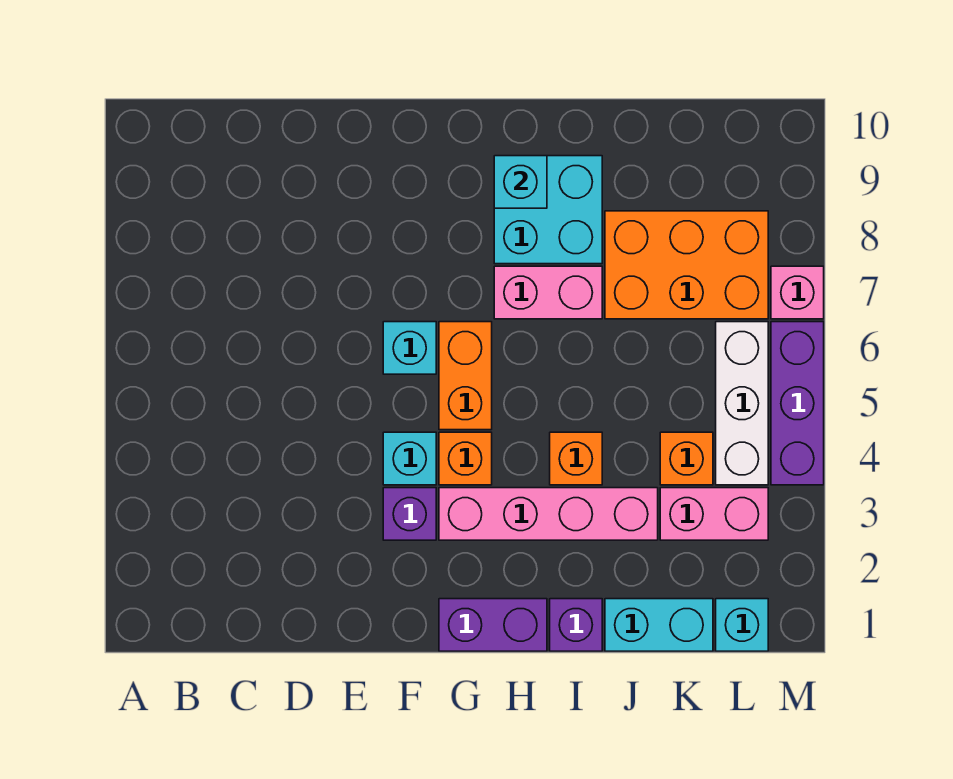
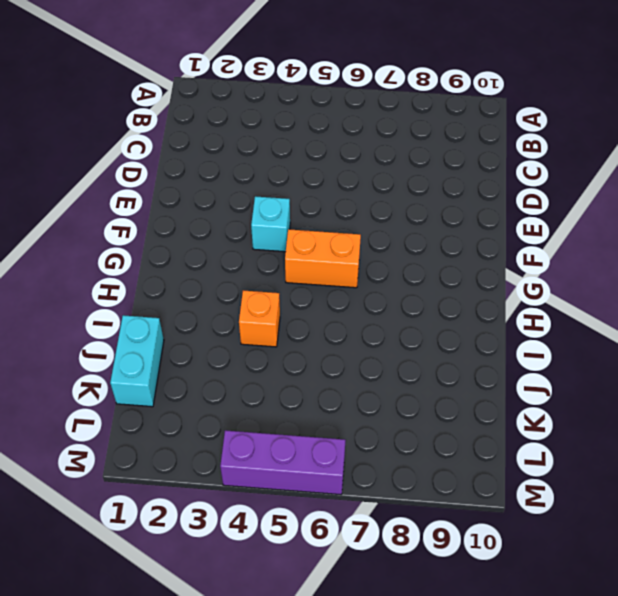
none -> purple brick F3 level 1
none -> cyan brick F6 level 1
none -> purple brick G1:H1 level 1

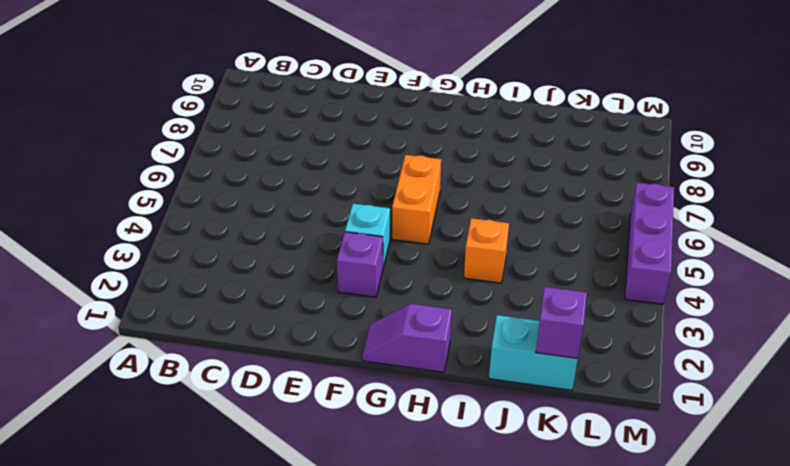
purple slope G1:H1 level 1 top H -> purple brick G1:H1 level 1
purple brick K1 level 2 -> purple brick I1 level 1
none -> cyan brick F6 level 1
none -> pink brick G3:J3 level 1
none -> orange brick G4 level 1

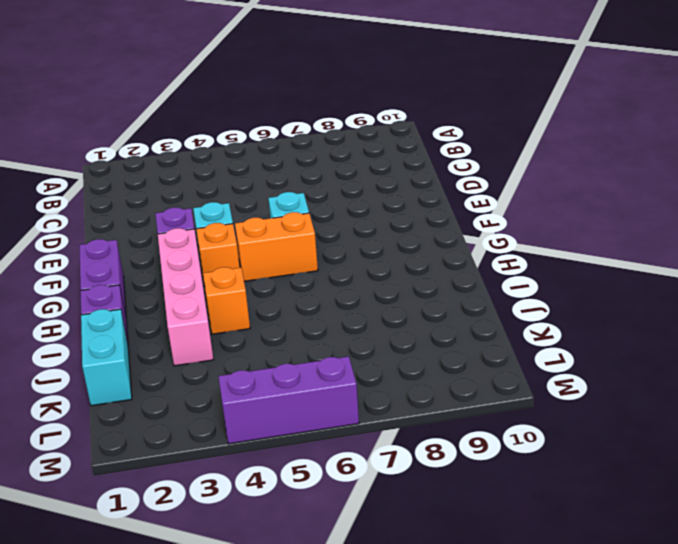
none -> pink brick H7:I7 level 1
none -> cyan brick H8:I9 level 1
none -> orange brick J7:L8 level 1

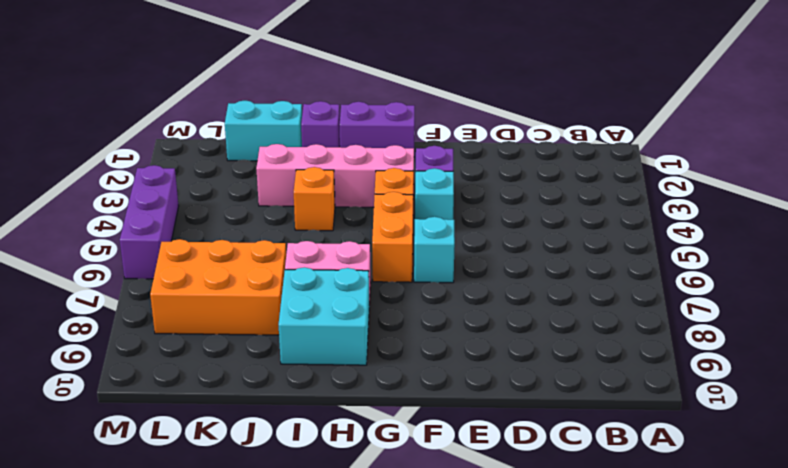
none -> pink brick K3:L3 level 1
none -> orange brick K4 level 1
none -> cyan brick L1 level 1

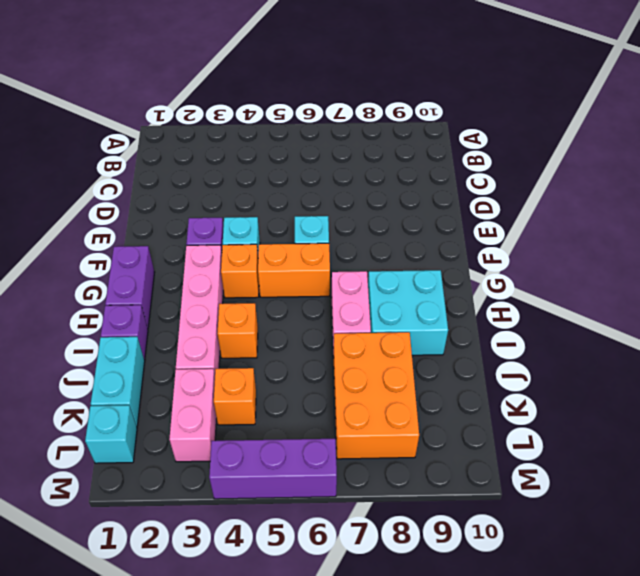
none -> white brick L4:L6 level 1
none -> pink brick M7 level 1
none -> cyan brick H9 level 2

